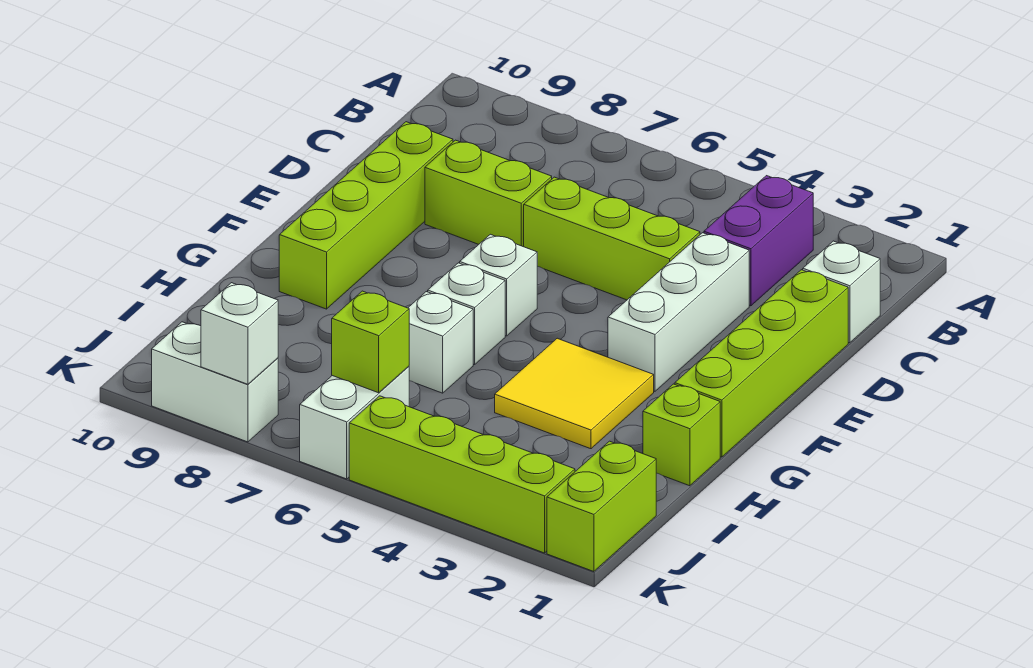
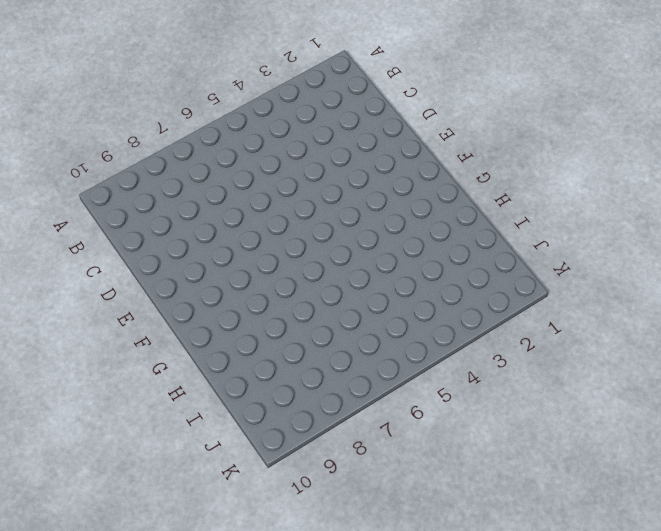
none -> purple brick B3:C3 level 1
none -> white brick C1 level 1
none -> lime brick D1:G1 level 1

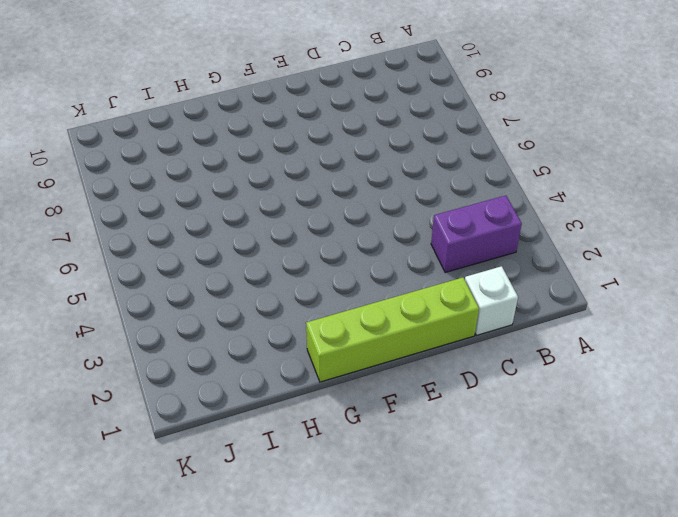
none -> white brick D3:F3 level 1
none -> lime brick D4:D6 level 1
none -> lime brick D7:D8 level 1

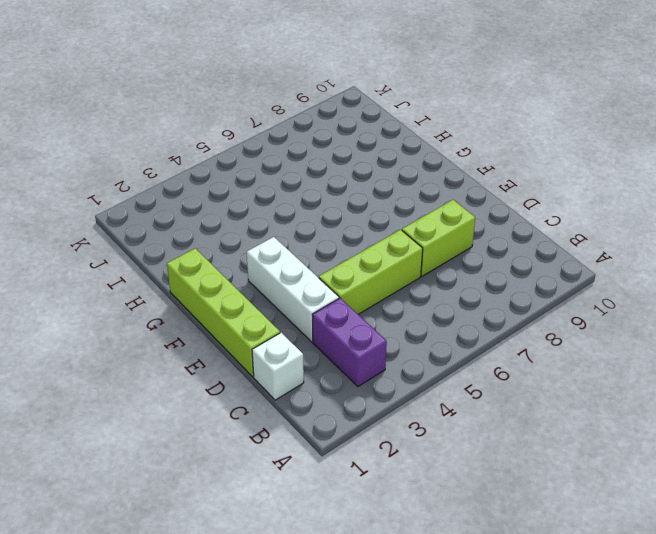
none -> lime brick D9:G9 level 1
none -> white brick F6 level 1
none -> yellow tile G3:H4 level 1

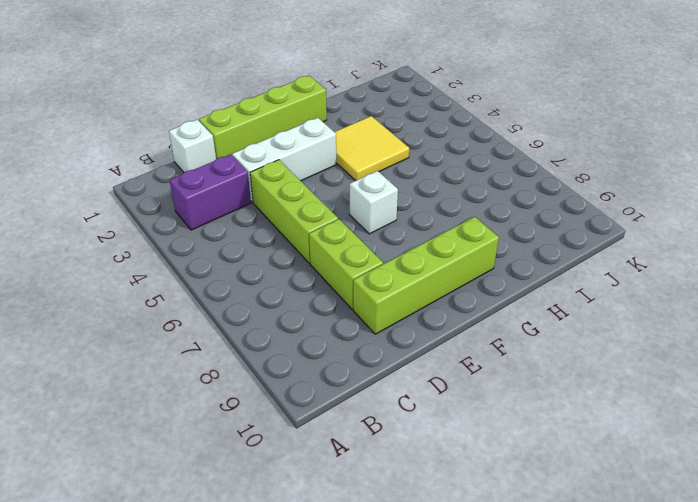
none -> white brick G6 level 1
none -> lime brick H1 level 1
none -> white brick H6 level 1

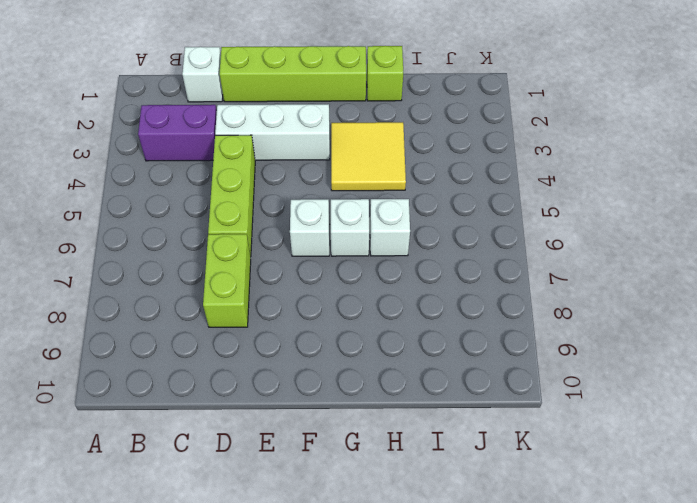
none -> lime brick D9:G9 level 1
none -> lime brick J1:K1 level 1
none -> white brick J6:K6 level 1

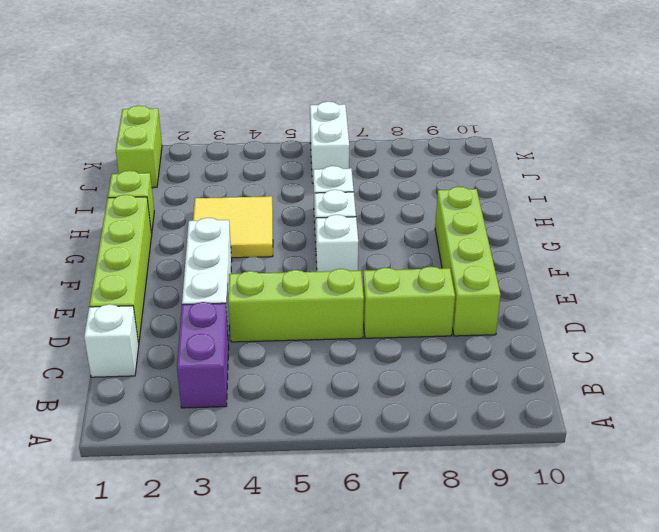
none -> lime brick K2:K5 level 1
none -> white brick K8:K9 level 1
none -> lime brick J6 level 2

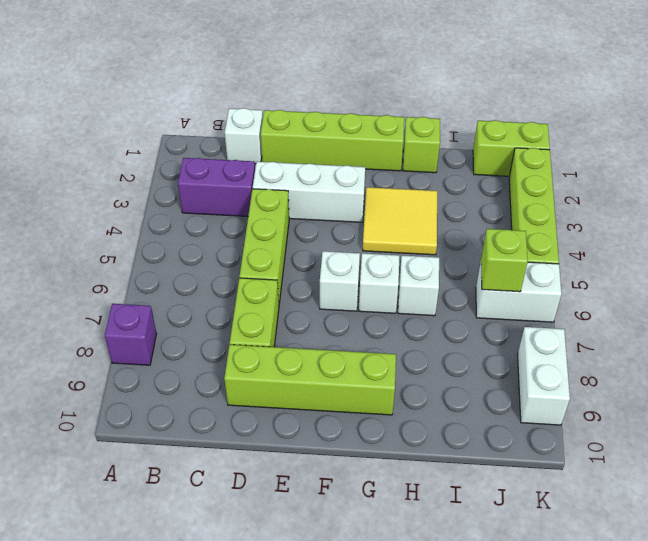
purple brick A8 level 1 -> none
none -> white brick K8 level 2

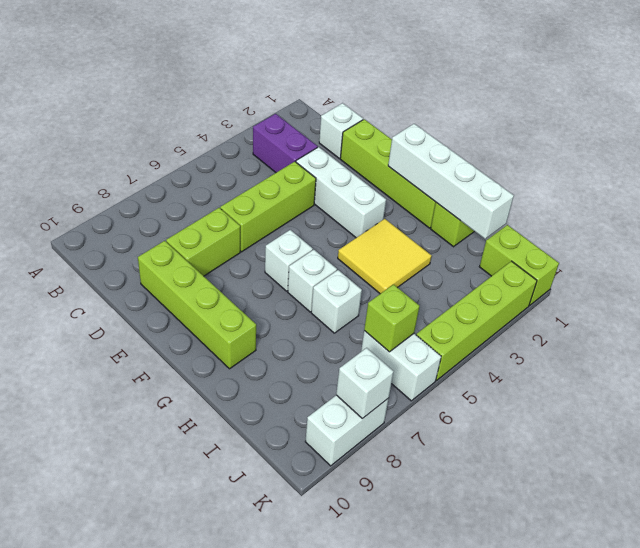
white brick F1:I1 level 2 -> none

